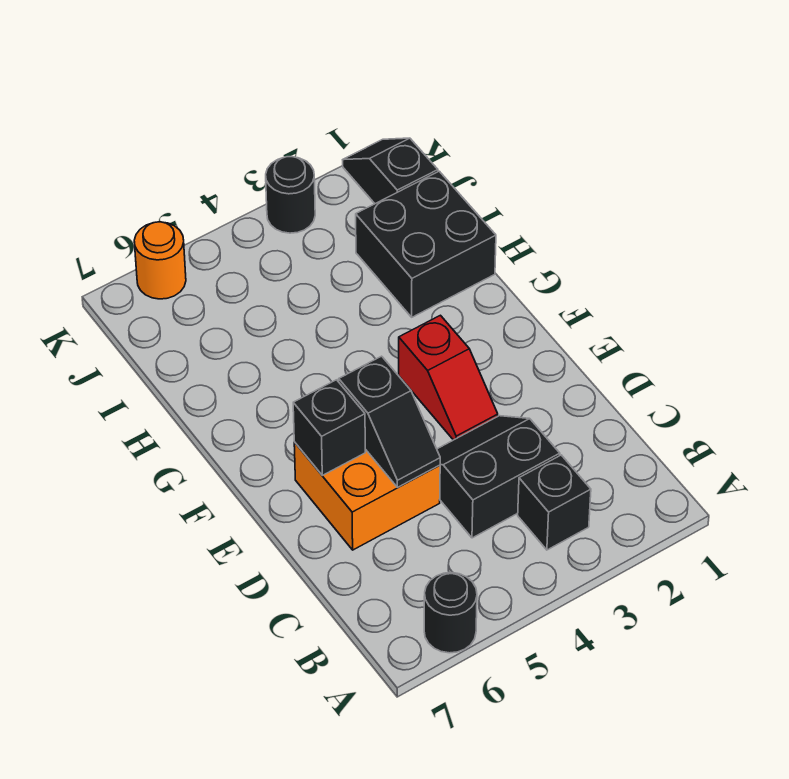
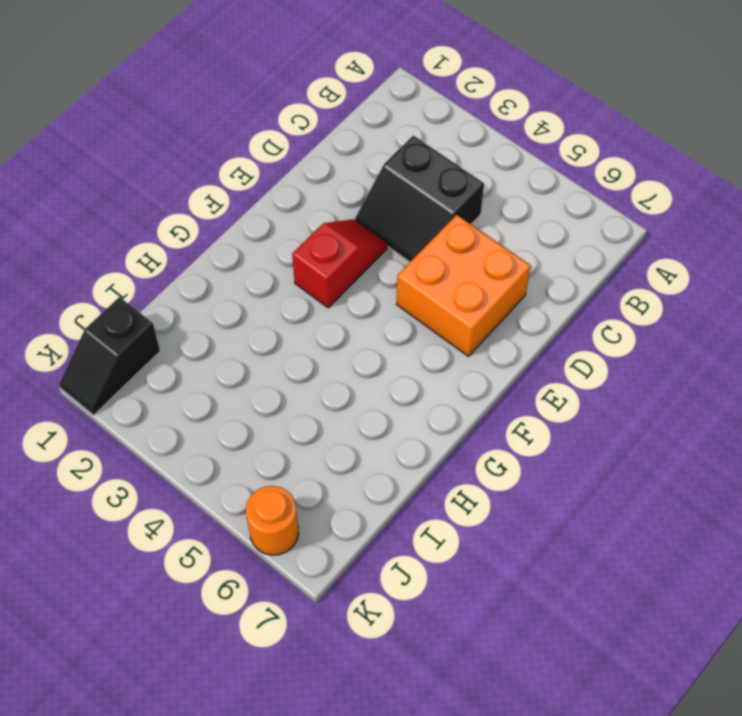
none -> black round brick A6 level 1
none -> black brick B3 level 1

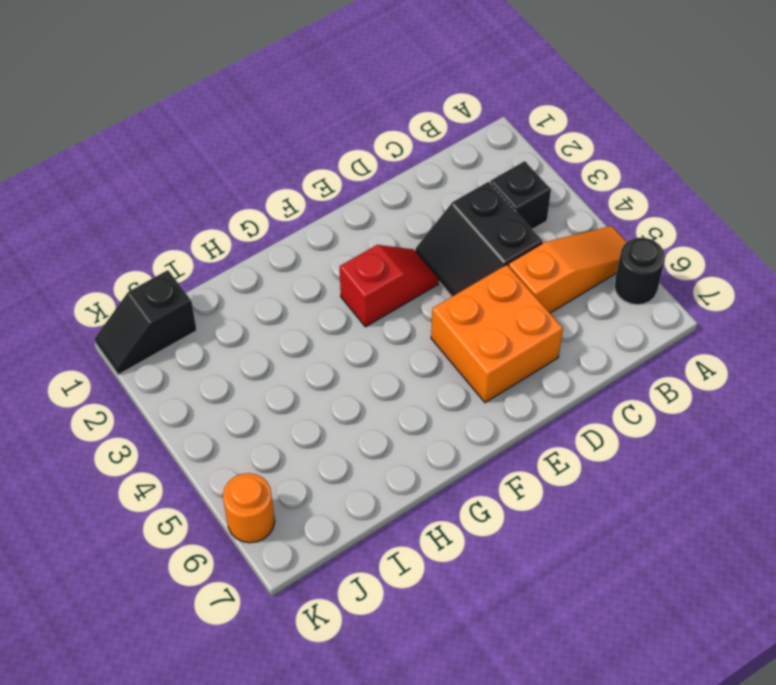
orange slope A5:C5 level 1 top C -> none
none -> black brick H1:I2 level 1
none -> black round brick K3 level 1

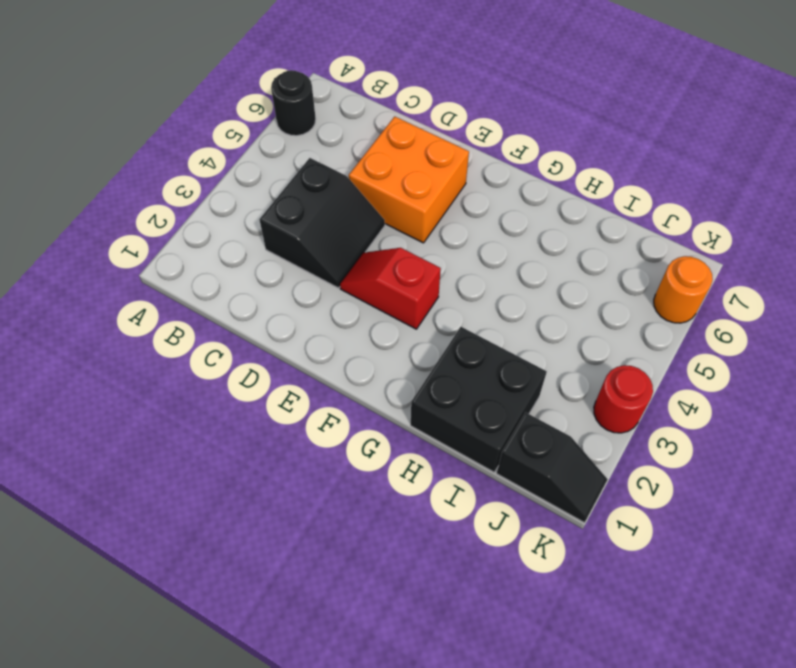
red round brick K3 level 1 -> black round brick K3 level 1
none -> black brick B3 level 1
none -> black slope D5:E5 level 2 top E

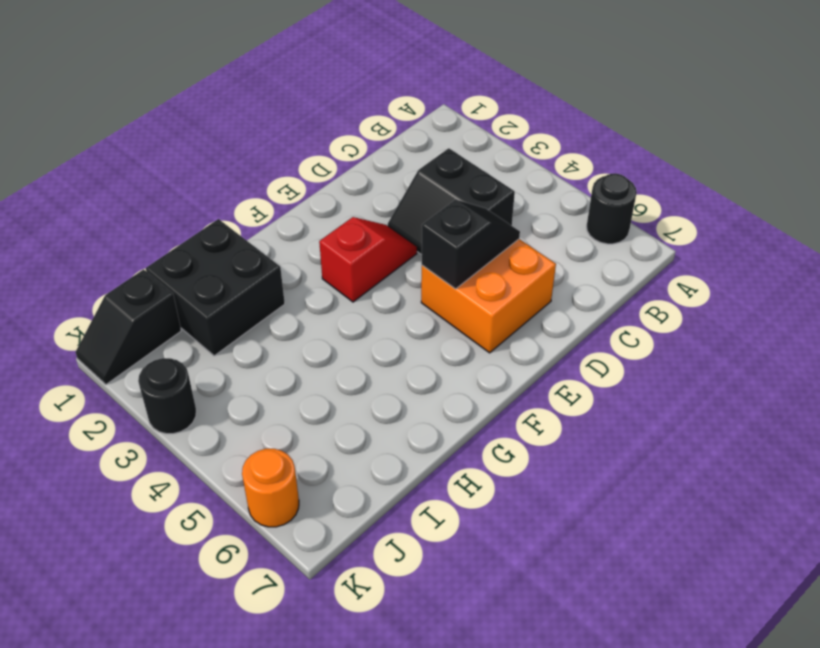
none -> black brick B3 level 1
none -> black brick E6 level 2

